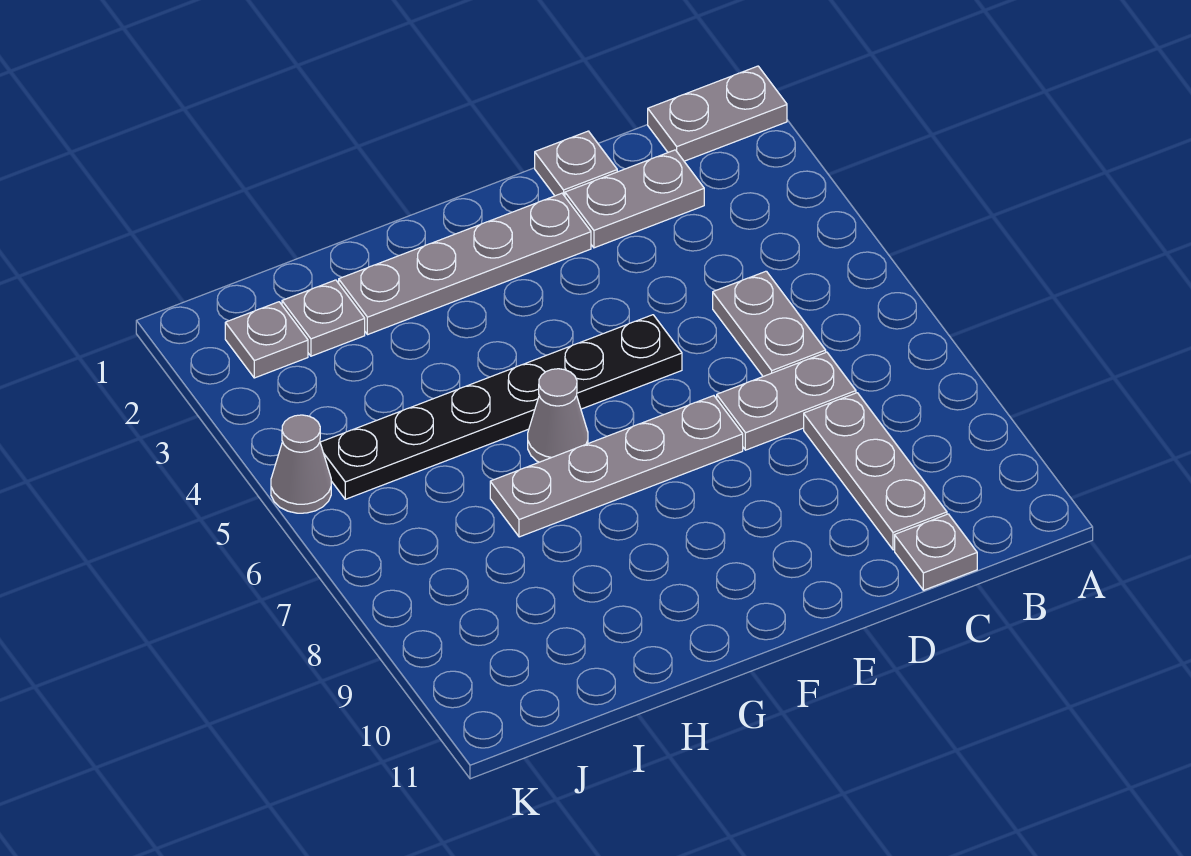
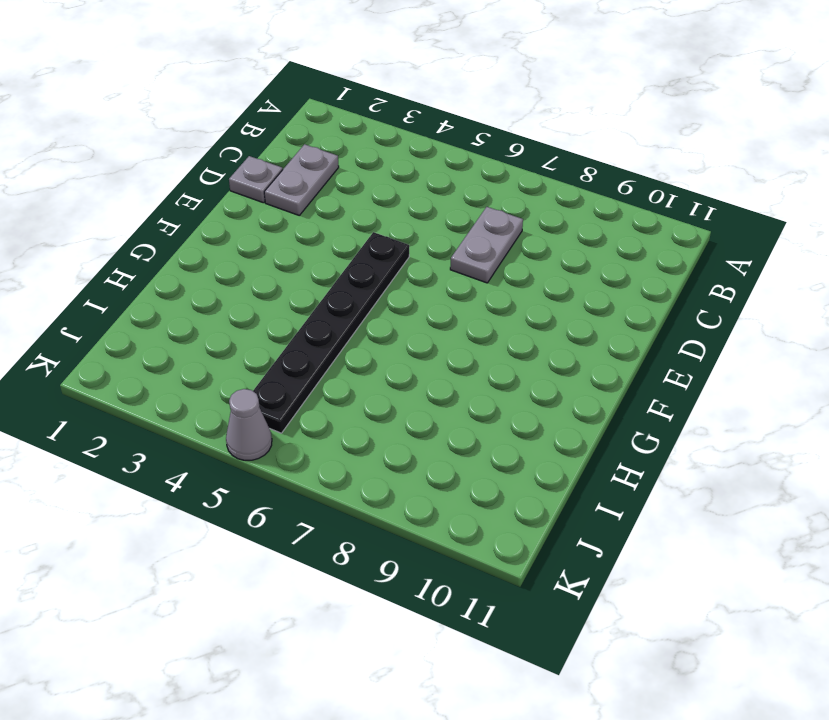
none -> grey plate A1:B1 level 1
none -> grey plate C5:C6 level 1
none -> grey plate C8:C10 level 1

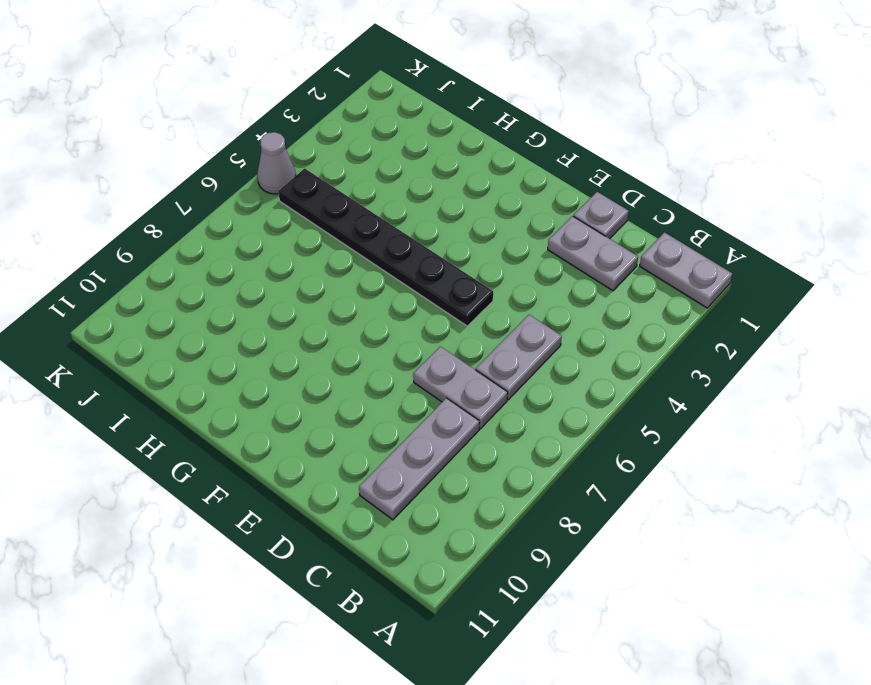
none -> grey plate C11 level 1
none -> grey plate E2:H2 level 1
none -> grey plate E7:H7 level 1

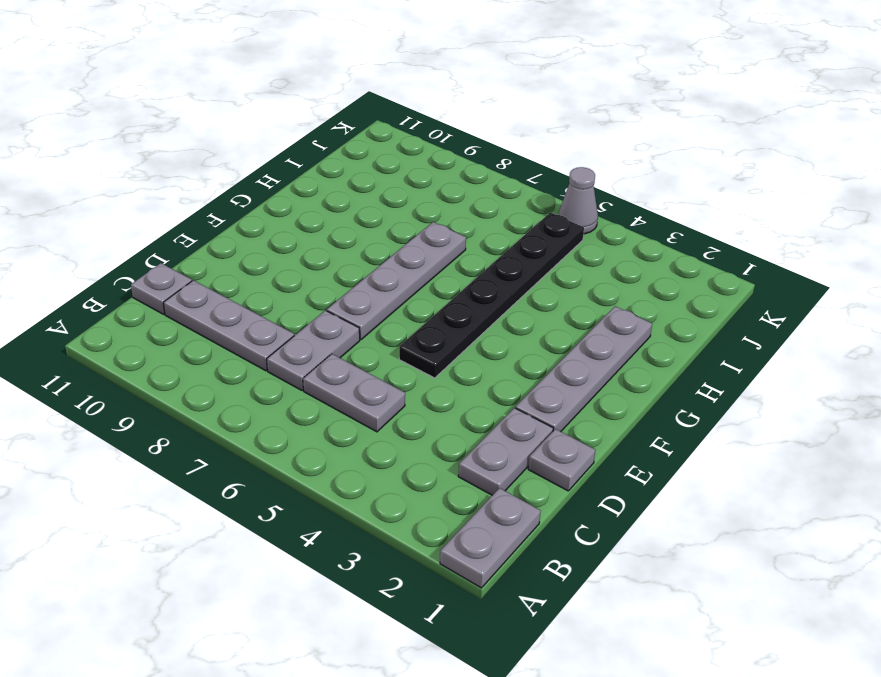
none -> grey cone G6 level 1
none -> grey plate I2 level 1
none -> grey plate J2 level 1

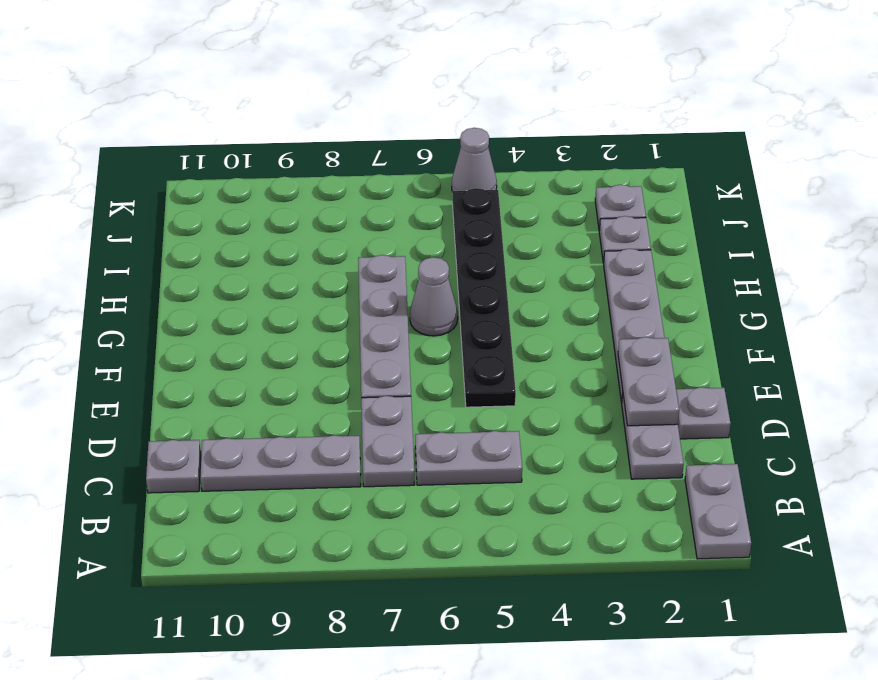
grey plate D2:E2 level 2 -> none

